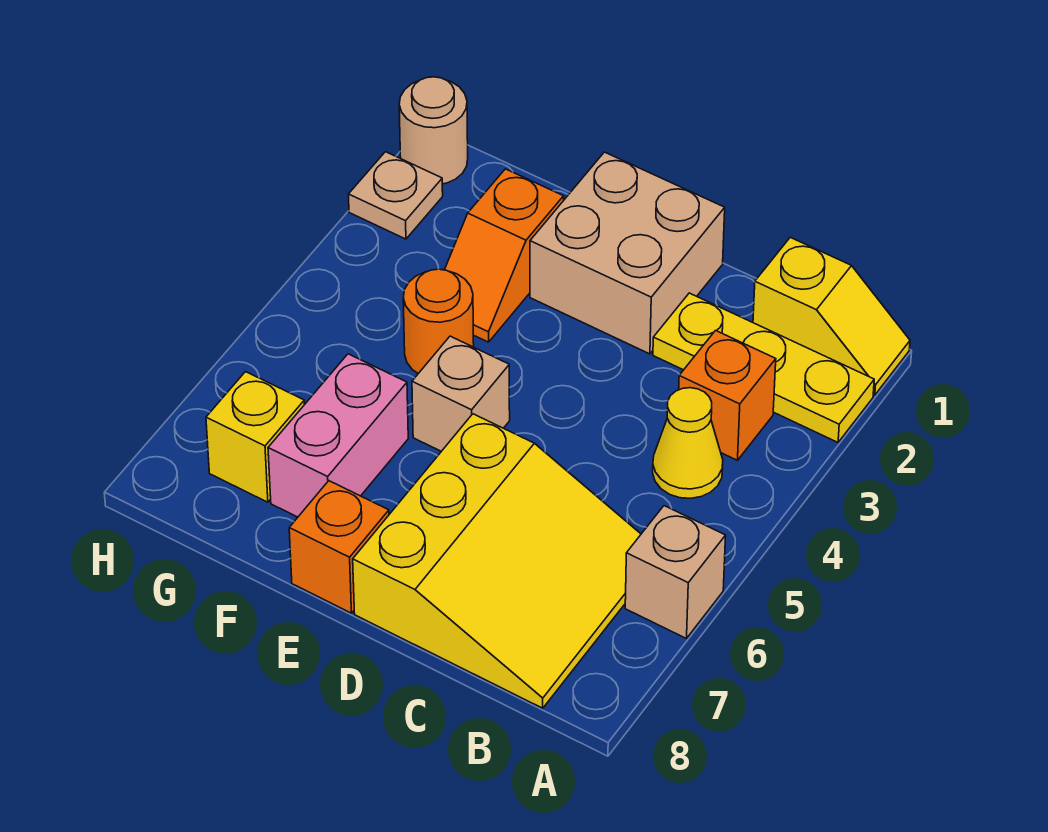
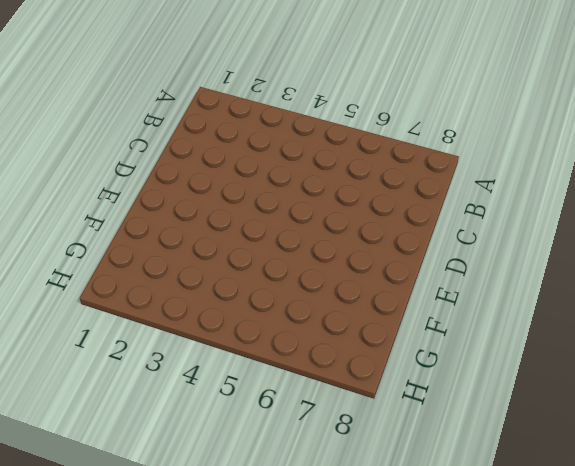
none -> yellow slope A1:B1 level 1 top B
none -> yellow plate A2:C2 level 1
none -> tan brick A6 level 1

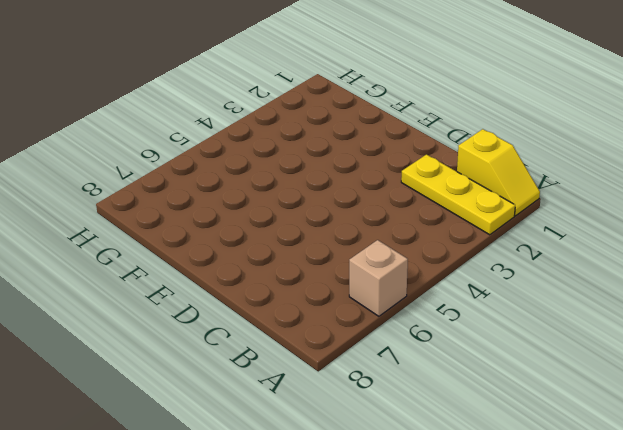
none -> orange brick B3 level 1
none -> yellow cone B4 level 1
none -> yellow slope B6:D8 level 1 top D

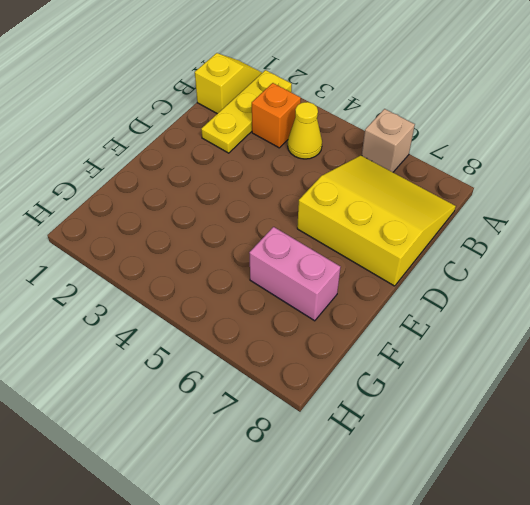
none -> tan brick D1:E2 level 1
none -> tan brick E5 level 1
none -> orange brick E8 level 1

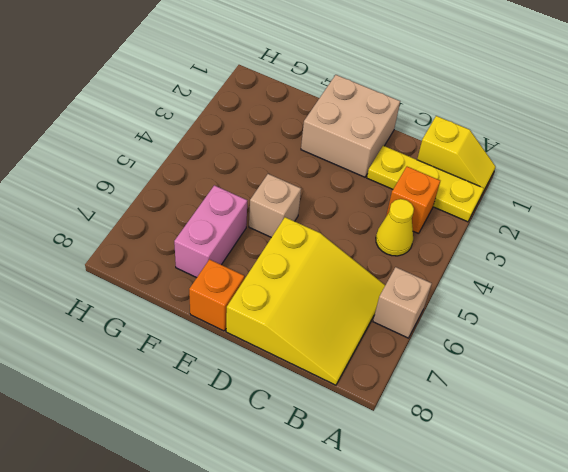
none -> orange slope F2:F3 level 1 top 2
none -> orange round brick F4 level 1
none -> yellow brick G7 level 1

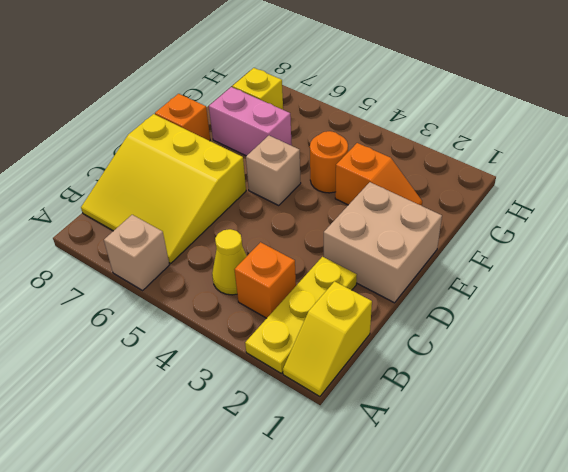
orange slope F2:F3 level 1 top 3 -> orange slope F2:F3 level 1 top 2
none -> tan round brick H1 level 1
none -> tan plate H2 level 1

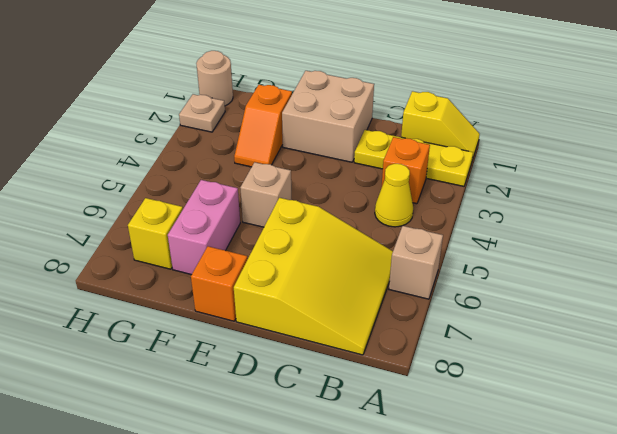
none -> orange round brick F4 level 1

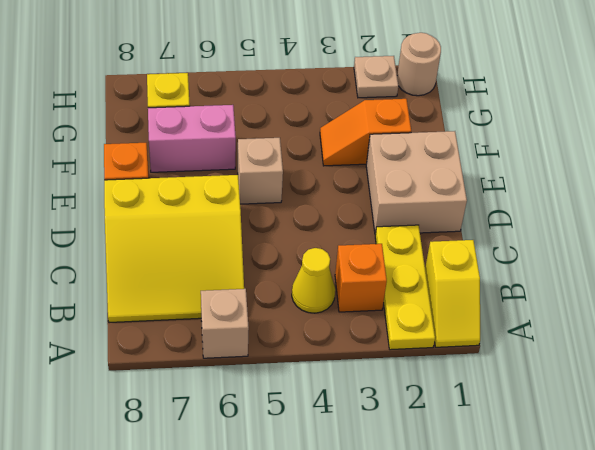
none -> orange round brick F4 level 1

